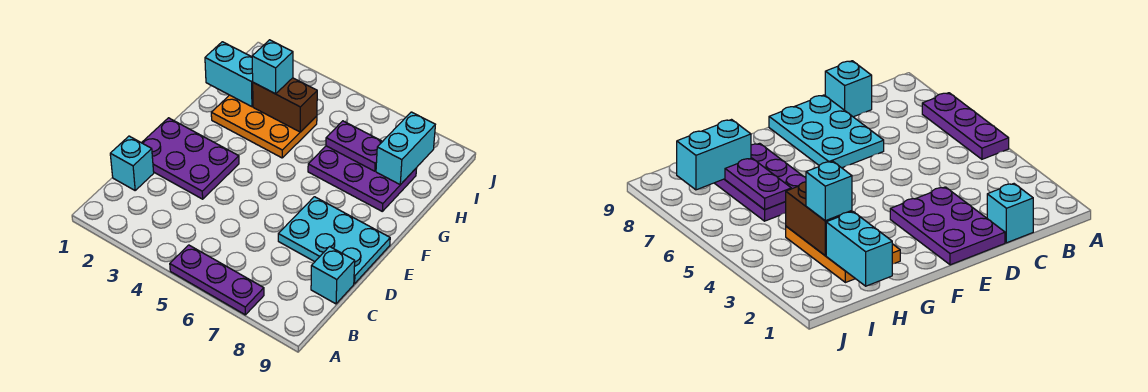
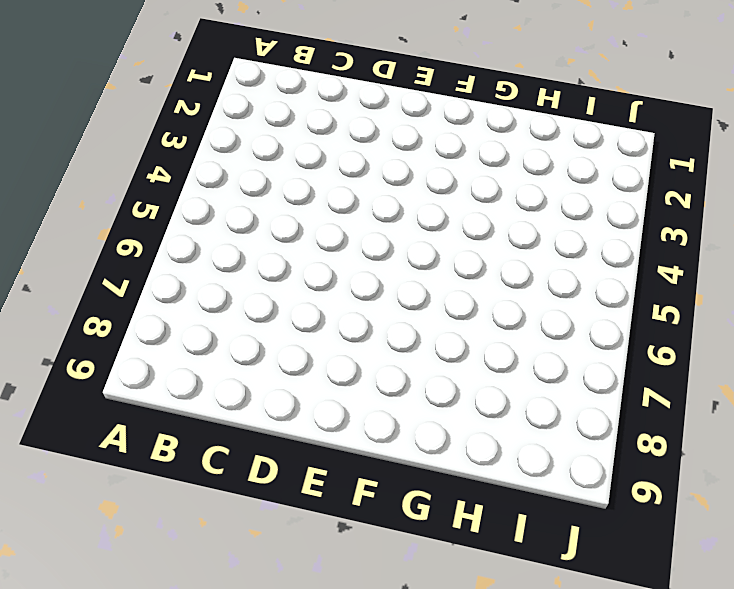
none -> purple plate A5:A7 level 1
none -> cyan brick C1 level 1
none -> cyan brick C9 level 1

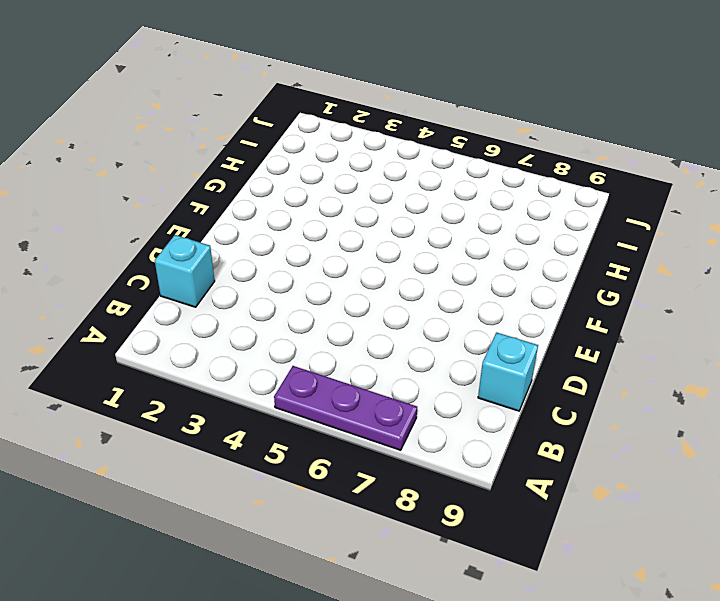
none -> purple plate D1:E3 level 1
none -> cyan plate D7:E9 level 1
none -> orange plate G2:H4 level 1

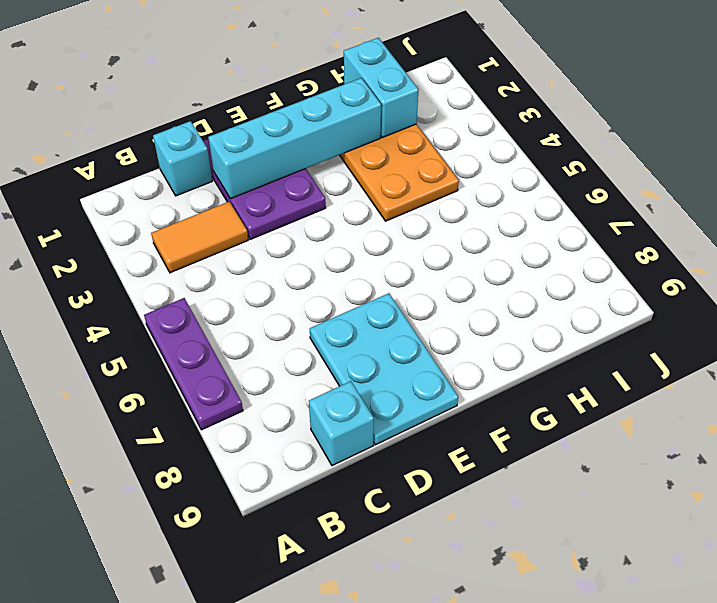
orange tile B3:C3 level 1 -> none
cyan brick D2:G2 level 2 -> none
none -> purple plate G6:H8 level 1
none -> brown brick H3:H4 level 2
none -> purple plate H6:H7 level 2

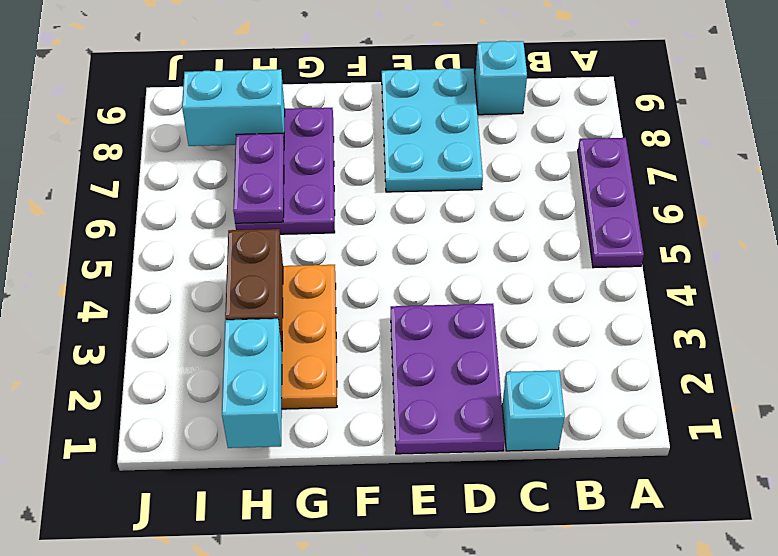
none -> cyan brick H3 level 3

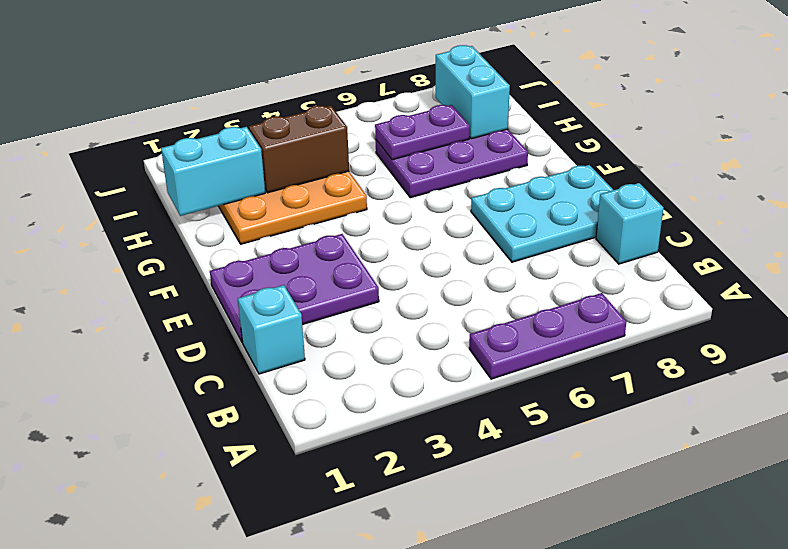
none -> cyan brick H3 level 3

